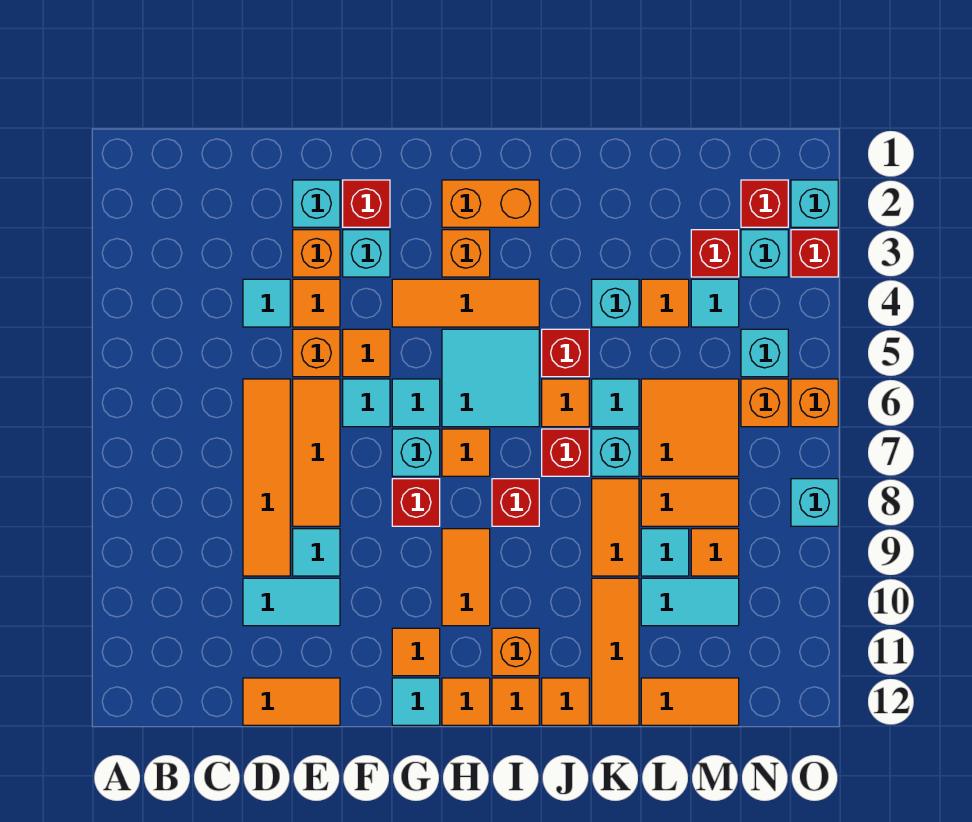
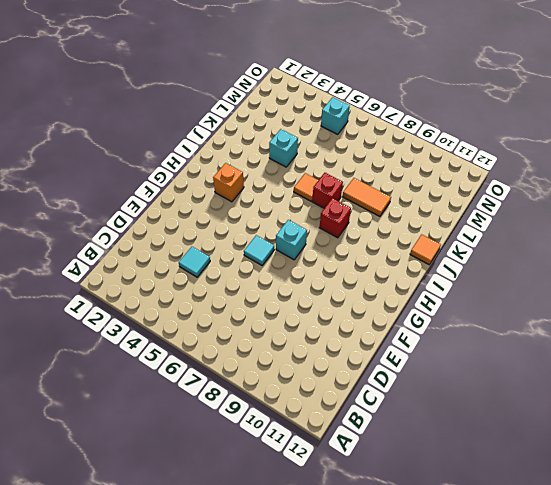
none -> orange tile D6:D9 level 1
none -> cyan tile D10:E10 level 1
none -> orange tile D12:E12 level 1
none -> cyan brick E2 level 1

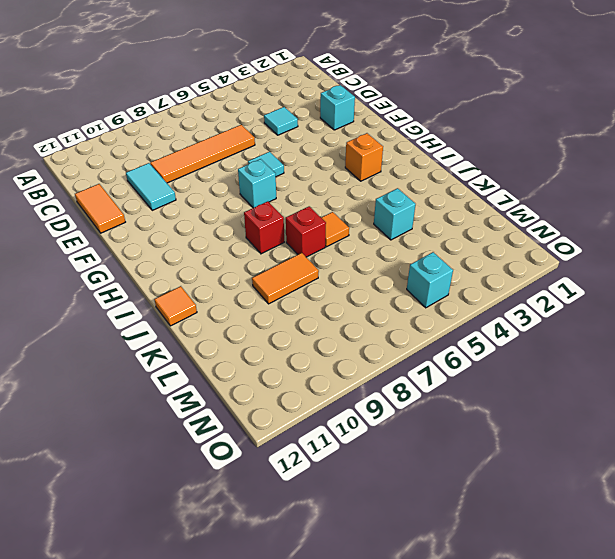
none -> orange brick E3 level 1
none -> orange tile E4 level 1
none -> orange brick E5 level 1
none -> orange tile E6:E8 level 1

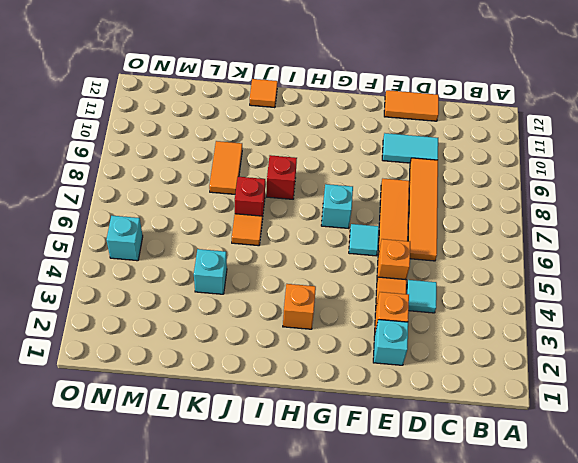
none -> cyan tile E9 level 1
none -> red brick F2 level 1
none -> cyan brick F3 level 1
none -> orange tile F5 level 1

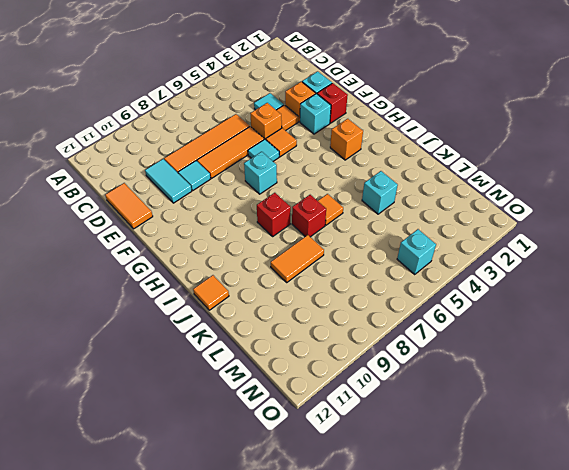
none -> orange tile G4:I4 level 1
none -> cyan tile G6 level 1
none -> red brick G8 level 1
none -> orange tile G11 level 1

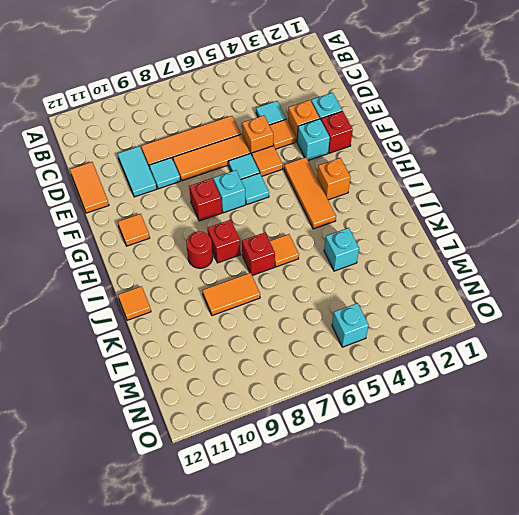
red round brick I9 level 1 -> none
none -> cyan tile G12 level 1
none -> orange brick H2:I2 level 1
none -> cyan tile H5:I6 level 1
none -> orange tile H7 level 1

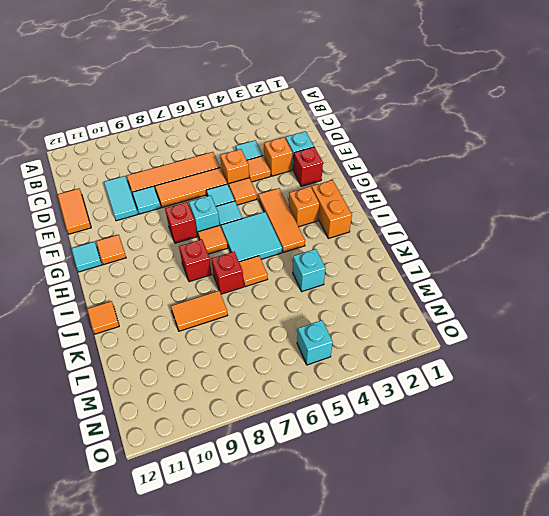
none -> cyan brick F3 level 1
none -> orange tile H9:H10 level 1
none -> orange tile H12 level 1
none -> orange brick I11 level 1

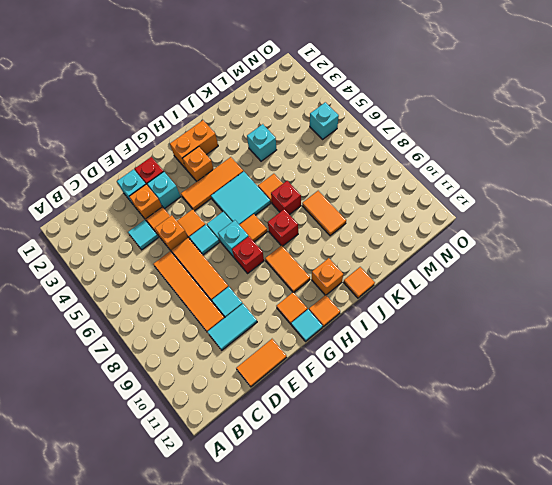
none -> orange tile I12 level 1
none -> red brick J5 level 1
none -> cyan tile K6 level 1
none -> cyan brick K7 level 1

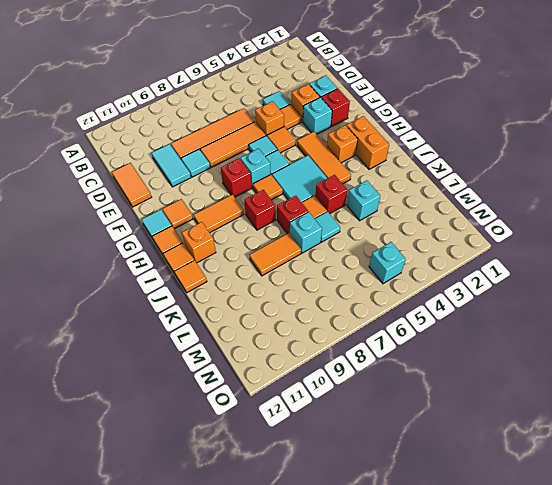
none -> orange tile K10:K12 level 1
none -> orange tile L4 level 1
none -> orange tile L6:M7 level 1
none -> orange tile L8:M8 level 1

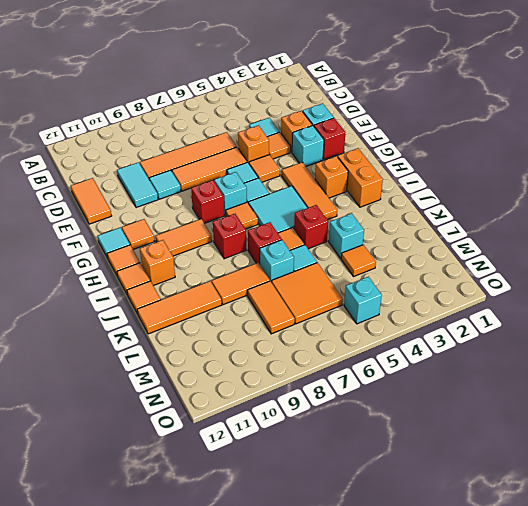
none -> cyan tile L9 level 1
none -> cyan tile L10:M10 level 1
none -> orange tile L12:M12 level 1
none -> red brick M3 level 1

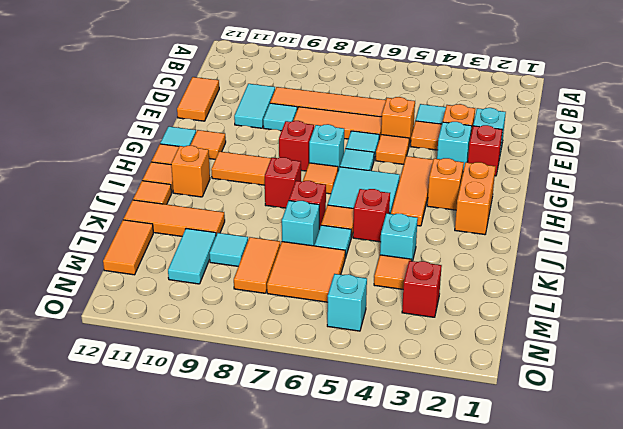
none -> orange tile K8:K9 level 1
none -> cyan tile M4 level 1
none -> orange tile M9 level 1
none -> red brick N2 level 1

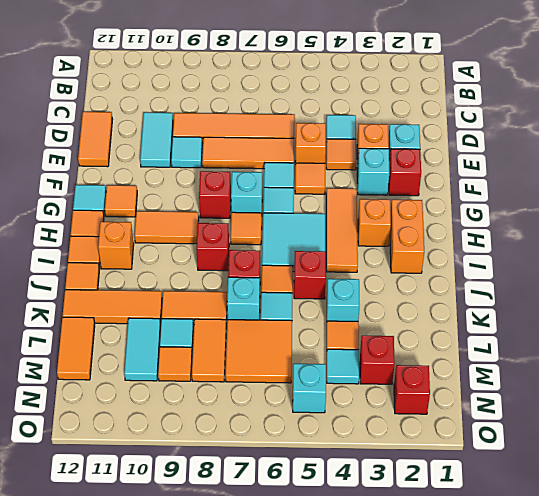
none -> cyan brick N3 level 1
none -> orange brick N6 level 1
none -> cyan brick O2 level 1
none -> red brick O3 level 1

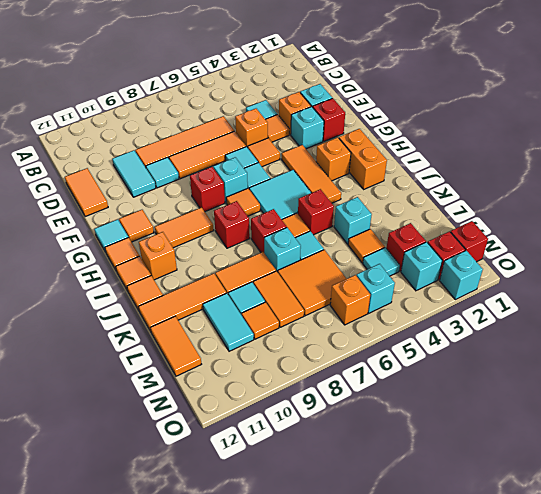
red brick N1 level 1 -> red brick O3 level 1
none -> orange brick O6 level 1
none -> cyan brick O8 level 1

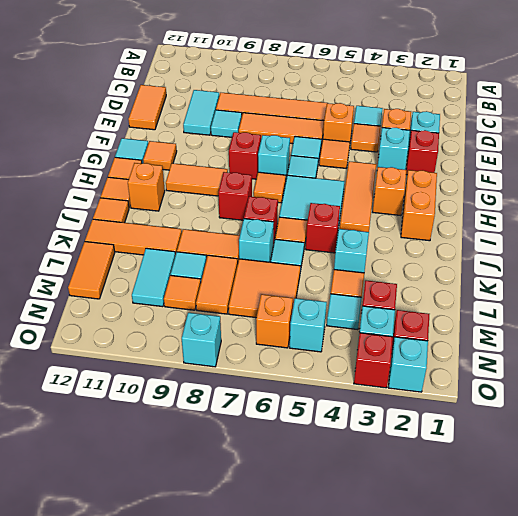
none -> orange brick O6 level 1

